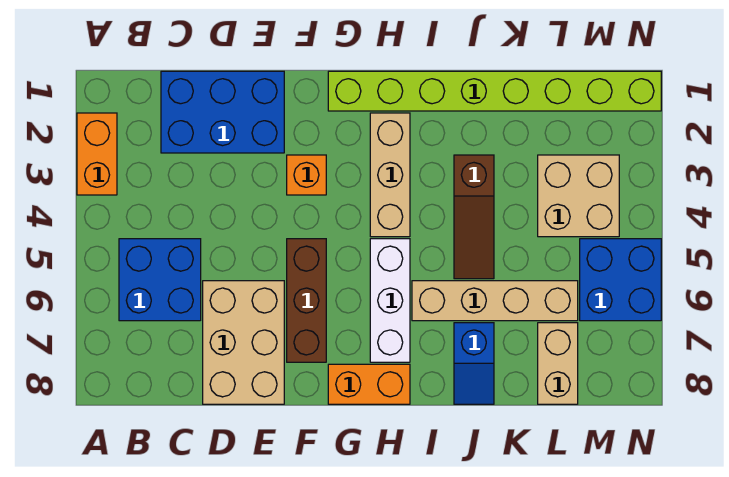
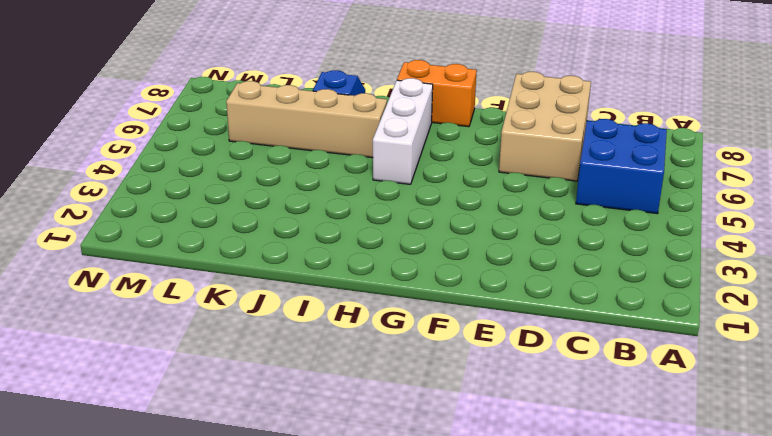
none -> orange brick A2:A3 level 1
none -> blue brick C1:E2 level 1
none -> orange brick F3 level 1

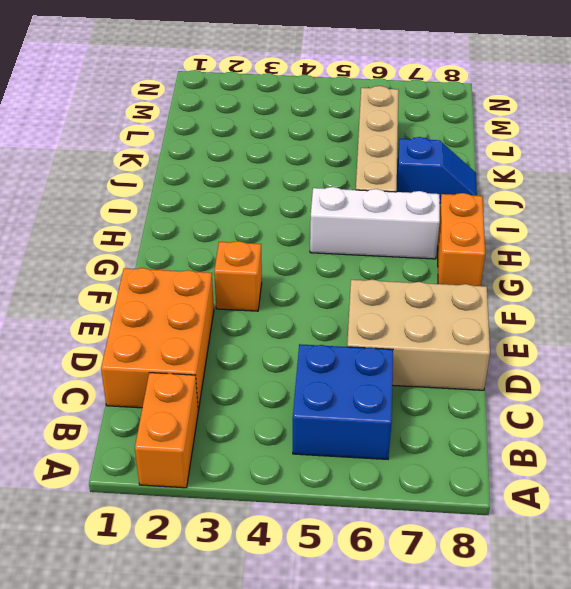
orange brick A2:B2 level 1 -> orange brick A2:A3 level 1
orange brick C1:E2 level 1 -> blue brick C1:E2 level 1
none -> brown brick F5:F7 level 1
none -> lime brick G1:N1 level 1
none -> tan brick H2:H4 level 1

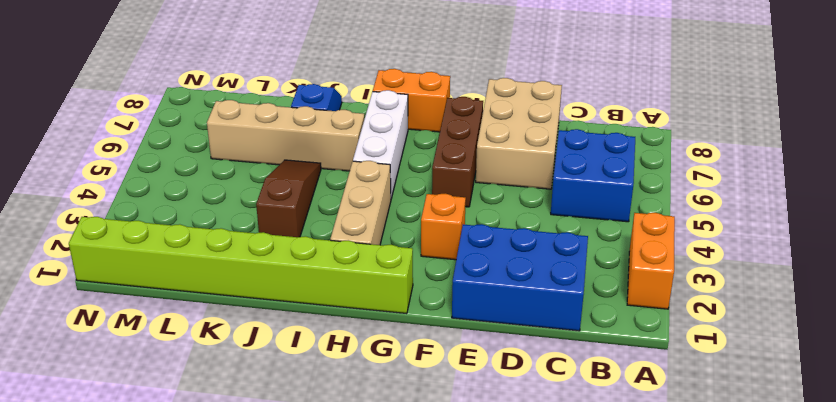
none -> tan brick L3:M4 level 1
none -> tan brick L7:L8 level 1
none -> blue brick M5:N6 level 1

